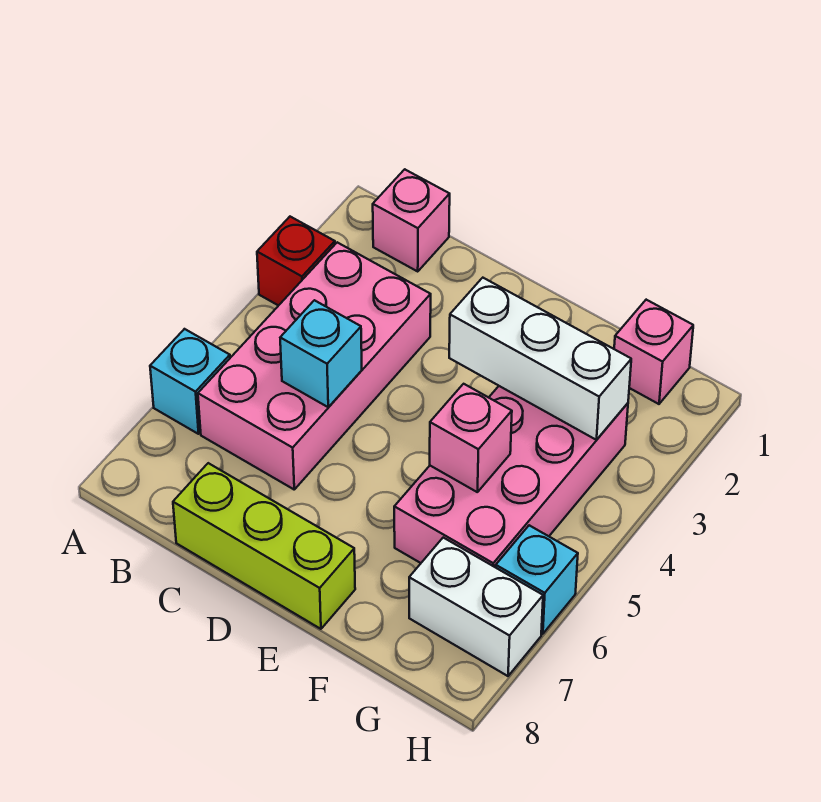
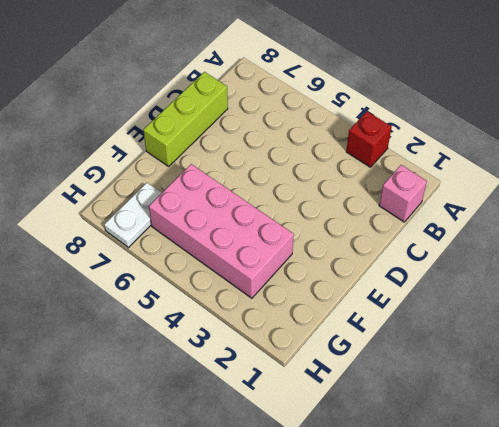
white plate G7:H7 level 1 -> white brick G7:H7 level 1
none -> cyan brick A6 level 1
none -> pink brick B3:C6 level 1
none -> pink brick G1 level 1

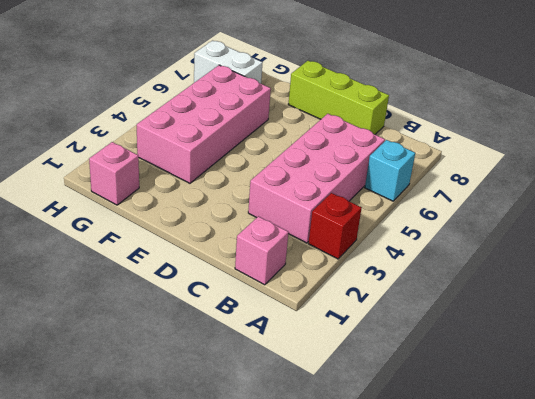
none -> cyan brick H6 level 1
none -> cyan brick C5 level 2
none -> white brick E3:G3 level 2

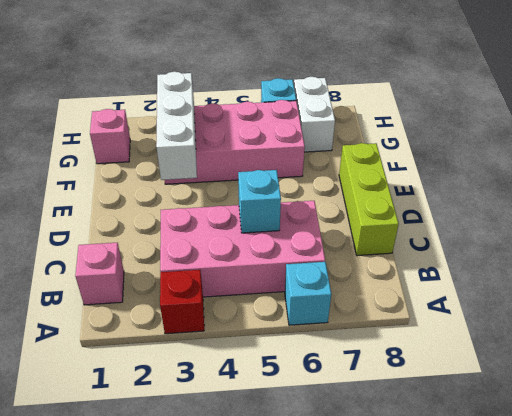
none -> pink brick F5 level 2

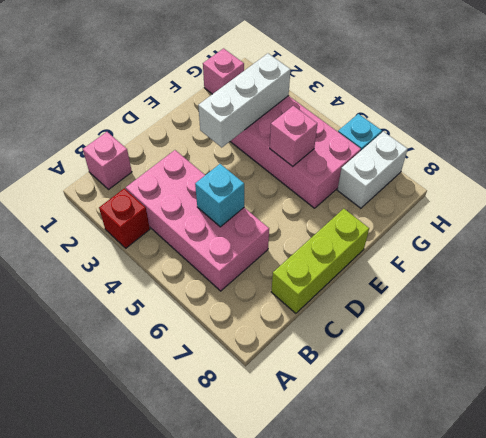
none -> cyan brick A6 level 1

